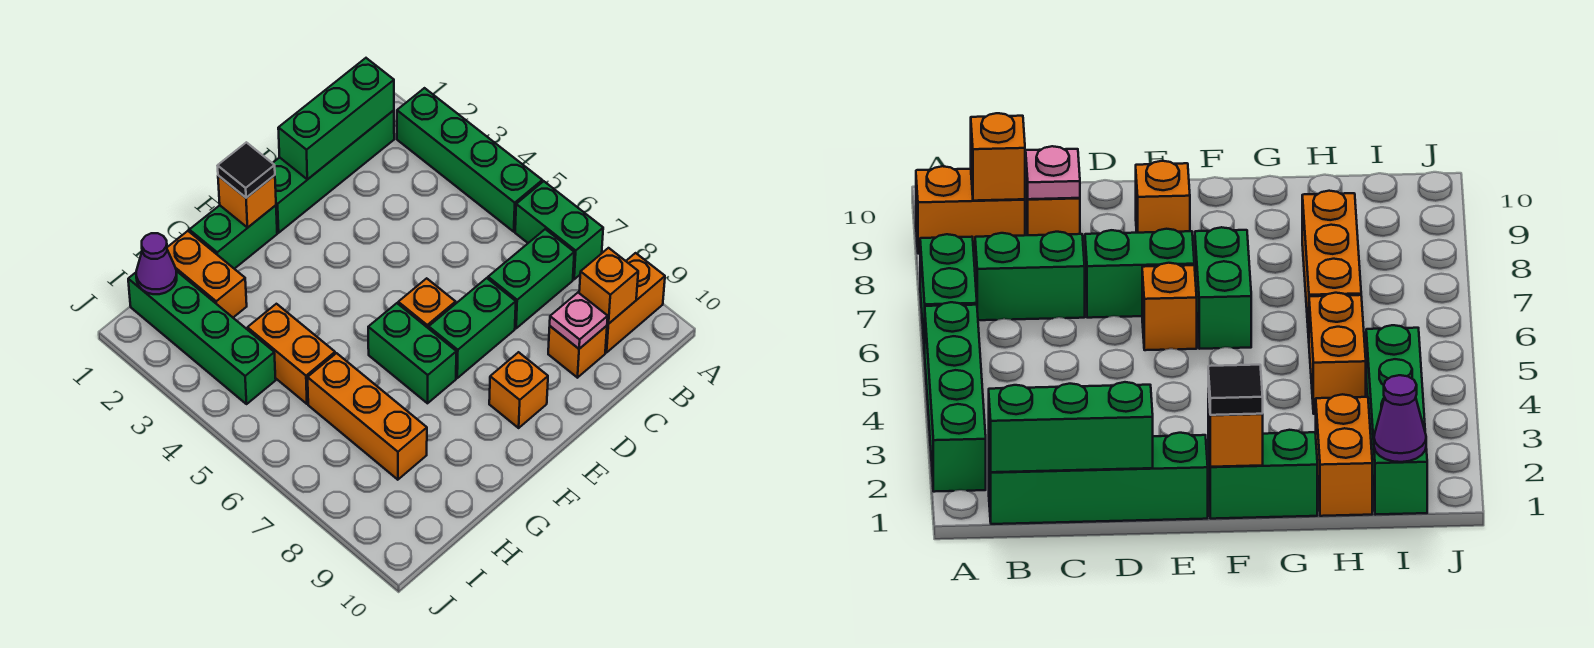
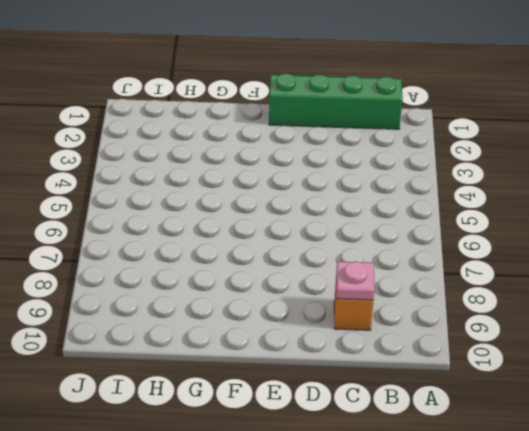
none -> green brick A2:A5 level 1
none -> green brick A6:A7 level 1
none -> orange brick A9:B9 level 1

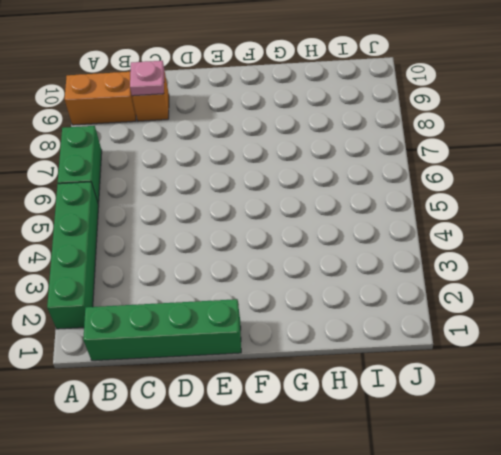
none -> green brick B7:C7 level 1
none -> green brick D7:E7 level 1
none -> orange brick E6 level 1

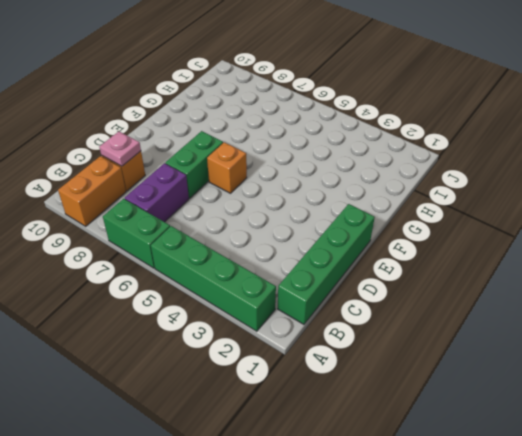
purple brick B7:C7 level 1 -> green brick B7:C7 level 1
none -> orange brick E9 level 1
none -> green brick F1:G1 level 1
none -> green brick F6:F7 level 1

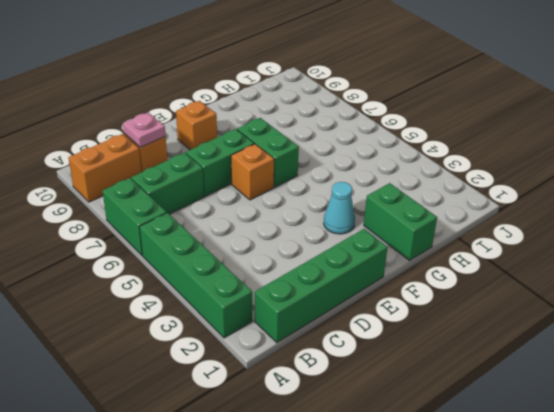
cyan cone F3 level 1 -> none
green brick G1:G2 level 1 -> green brick F1:G1 level 1
none -> orange brick H1:H2 level 1
none -> orange brick H4:H5 level 1
none -> orange brick H6:H8 level 1

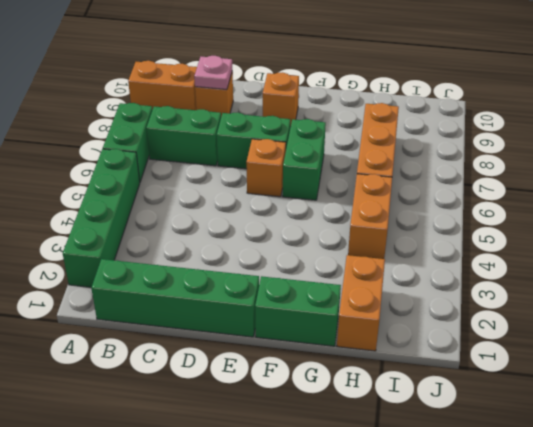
none -> green brick I1:I4 level 1
none -> green brick B1:D1 level 2
none -> orange brick B9 level 2

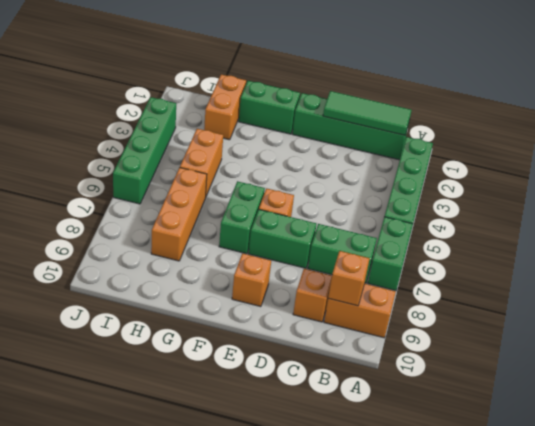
green tile B1:D1 level 2 -> green brick B1:D1 level 2
green brick J3:J6 level 1 -> green brick I1:I4 level 1
none -> pink plate C9 level 2
none -> orange brick F1 level 2
none -> purple cone I1 level 2

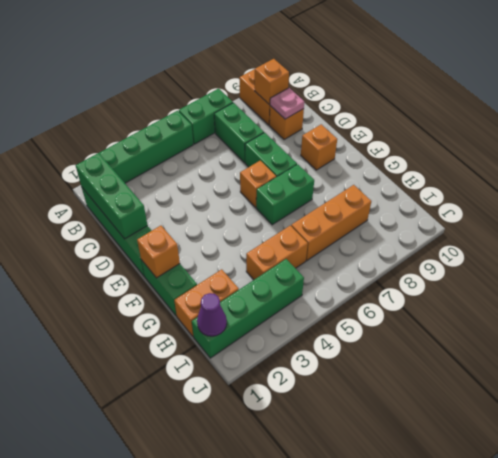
none -> black tile F1 level 3

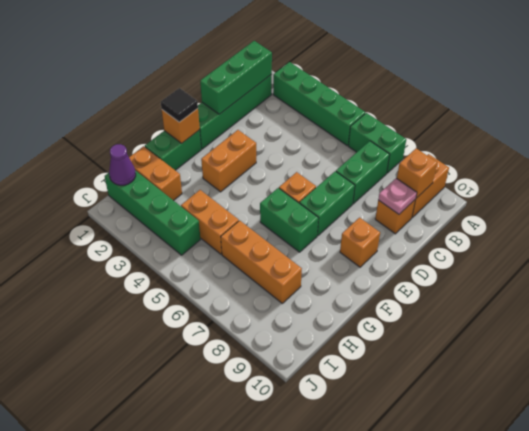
orange brick E3:F3 level 1 -> none

